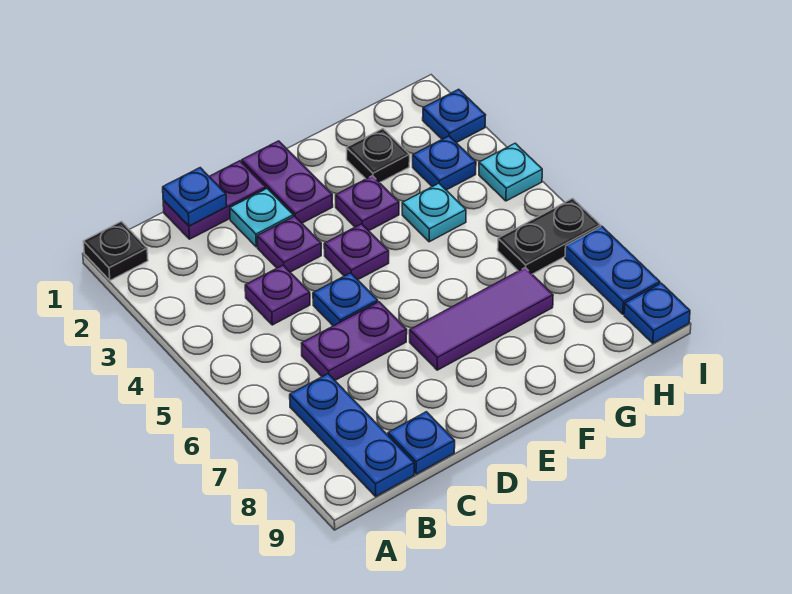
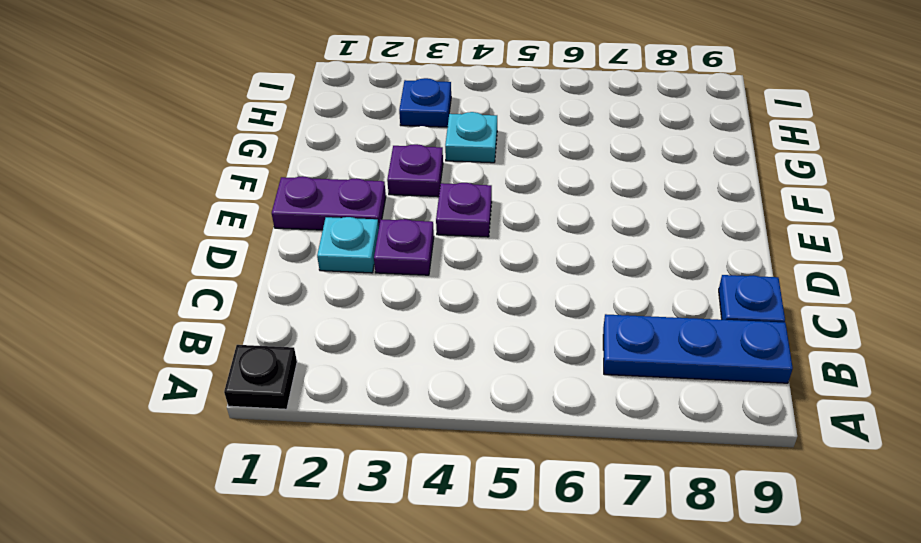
none -> purple plate C1:D1 level 1
none -> purple plate C4 level 1
none -> purple plate C6:D6 level 1

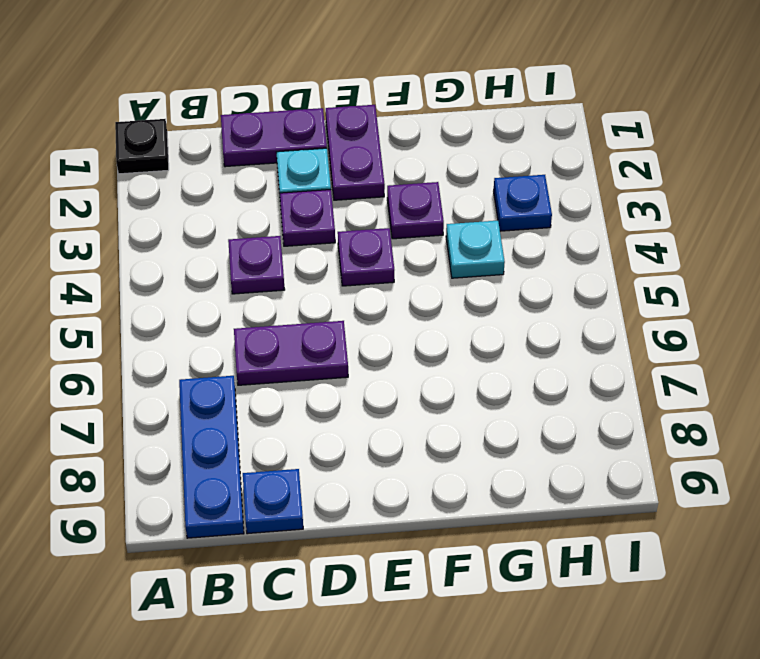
none -> blue plate D5 level 1
none -> purple tile E7:G7 level 1
none -> black plate G2 level 1

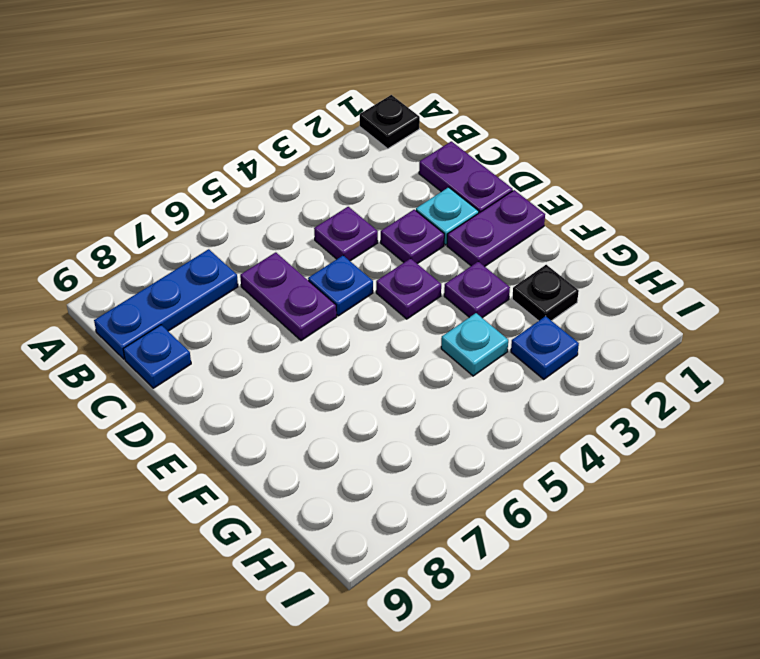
none -> purple tile E7:G7 level 1
none -> black plate H6:I6 level 1
none -> blue plate I2 level 1

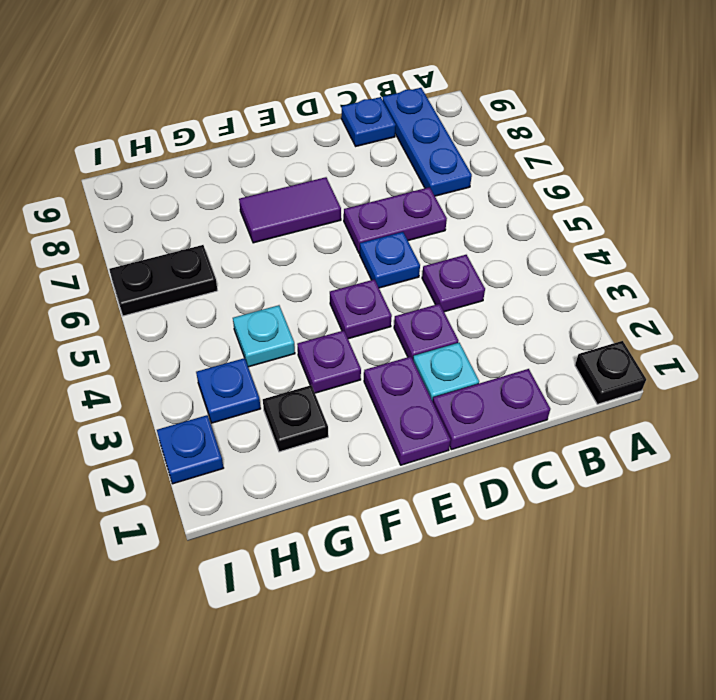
purple tile E7:F7 level 1 -> purple tile E7:G7 level 1
none -> cyan plate I4 level 1
none -> blue plate I7:I8 level 1
none -> blue plate I9 level 1

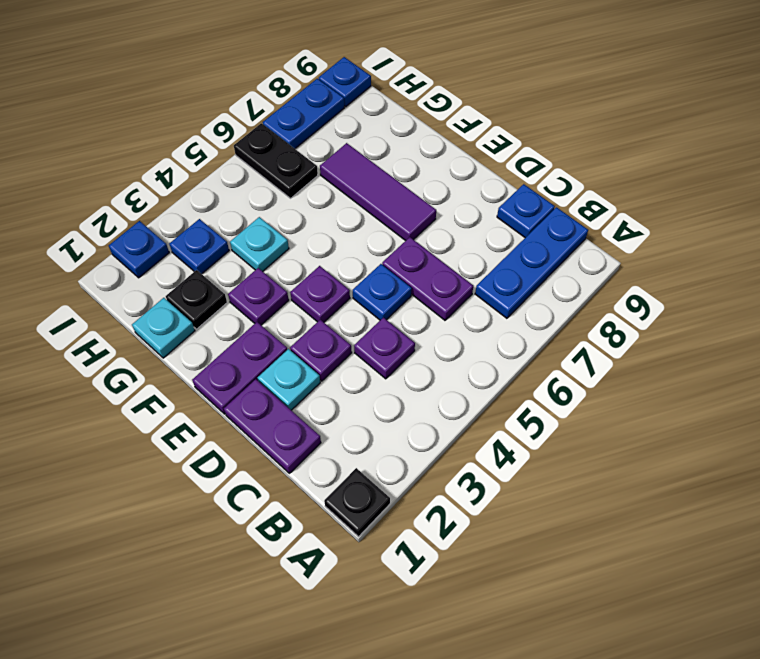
cyan plate G1 level 1 -> cyan plate I4 level 1
none -> blue plate C1 level 2

